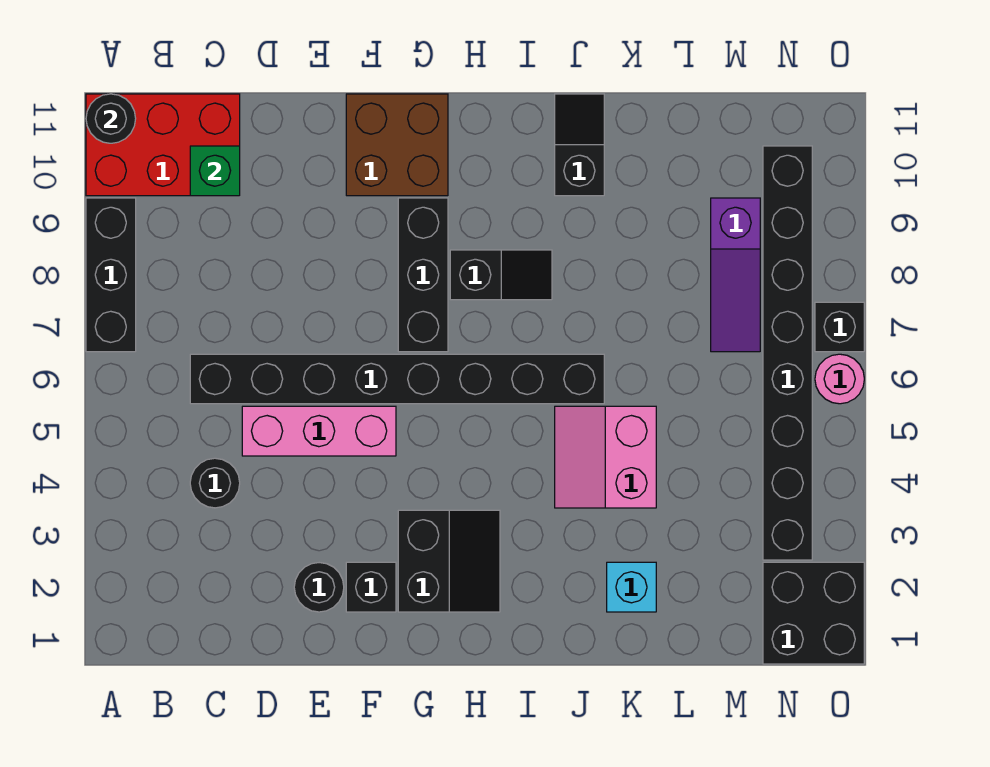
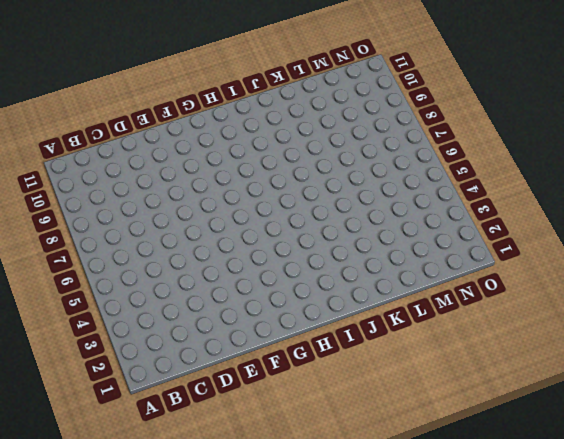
none -> black brick A7:A9 level 1
none -> red brick A10:C11 level 1
none -> black round brick C4 level 1

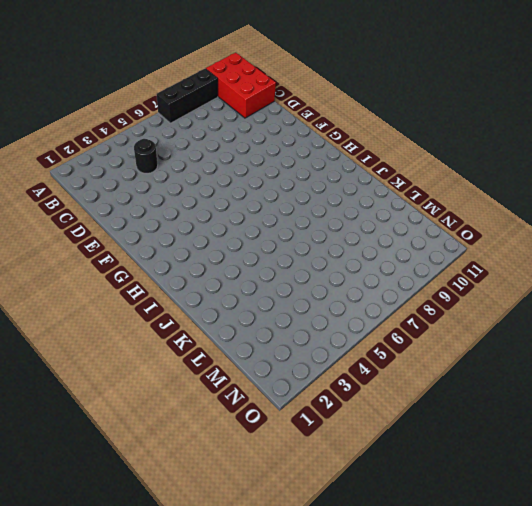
none -> black brick C6:J6 level 1
none -> pink brick D5:F5 level 1
none -> black round brick E2 level 1

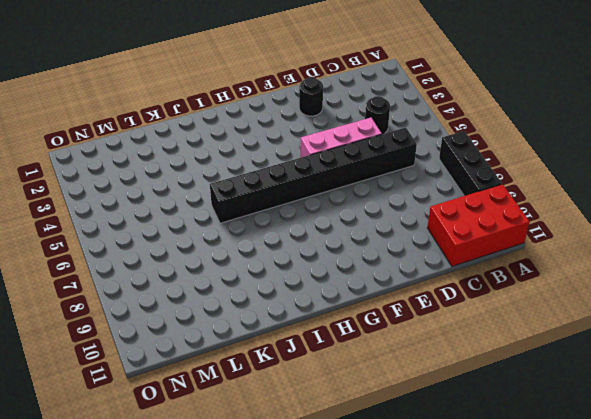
none -> black brick F2 level 1
none -> brown brick F10:G11 level 1
none -> black slope G2:H3 level 1 top G

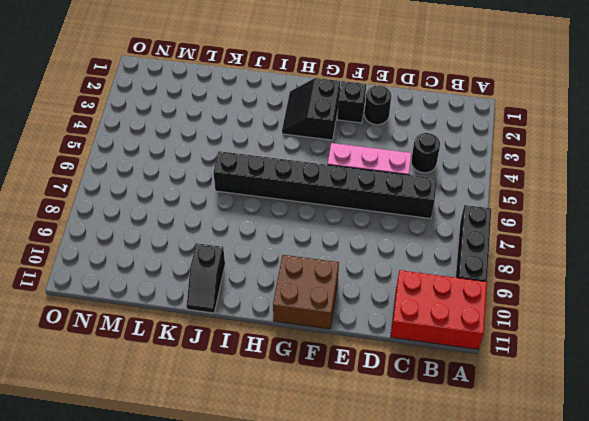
none -> black brick G7:G9 level 1
none -> black slope H8:I8 level 1 top H
none -> pink slope J4:K5 level 1 top K

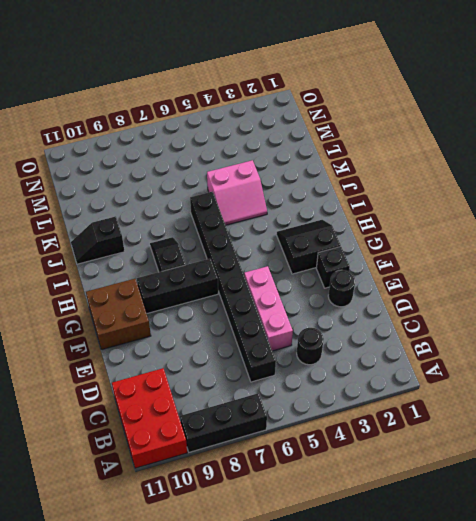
none -> cyan brick K2 level 1
none -> purple slope M7:M9 level 1 top 9
none -> black brick N1:O2 level 1

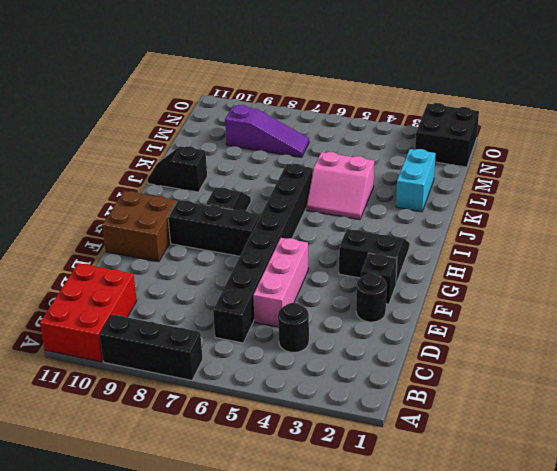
cyan brick K2:L2 level 1 -> cyan brick K2 level 1
none -> black brick N3:N10 level 1
none -> pink round brick O6 level 1
none -> black brick O7 level 1

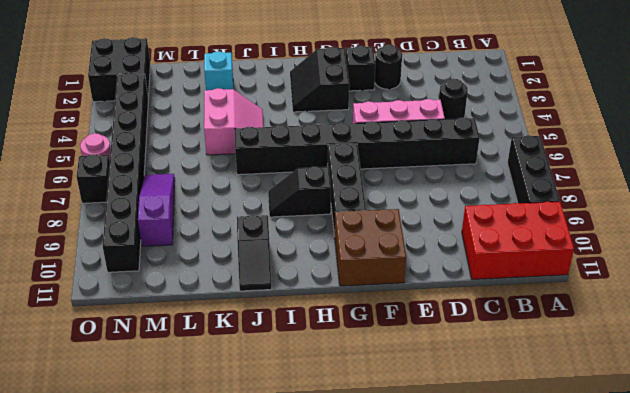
none -> black round brick A11 level 2
none -> green brick C10 level 2

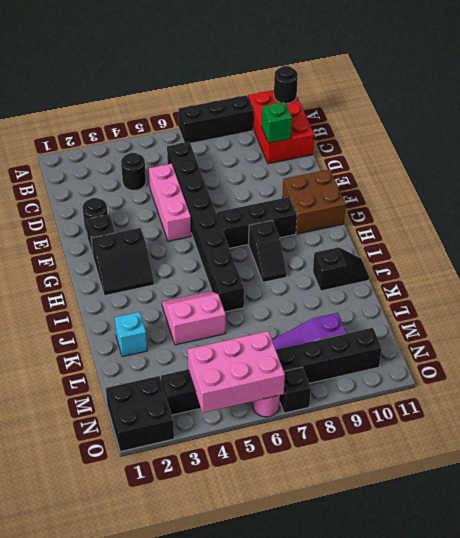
pink brick N4:O6 level 2 -> none

